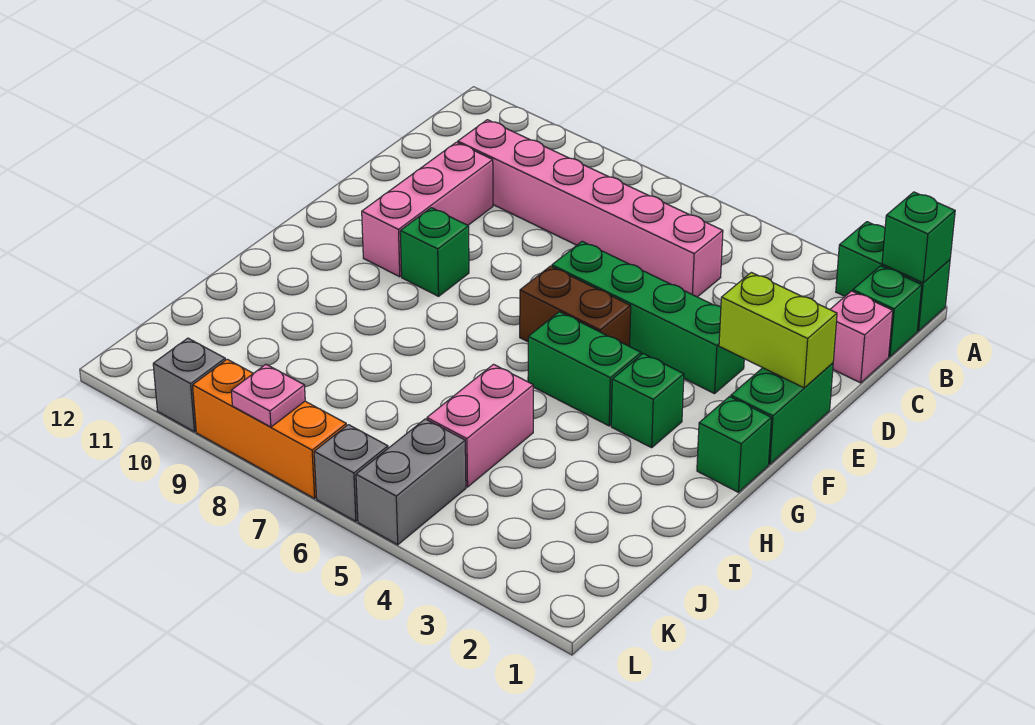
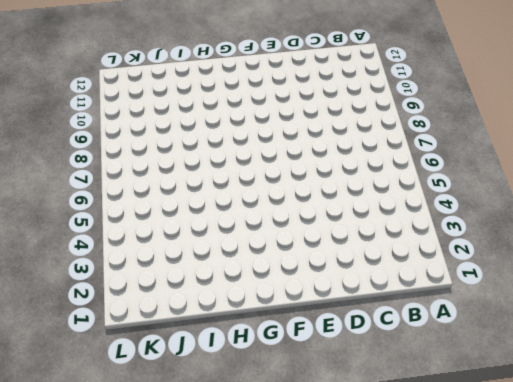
none -> green brick A1:A2 level 1
none -> green brick B1 level 1
none -> pink brick C1 level 1

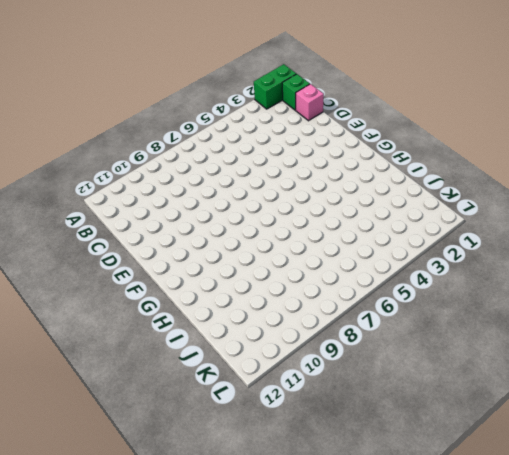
none -> pink brick C5:C10 level 1
none -> pink brick D10:F10 level 1
none -> green brick E1:F1 level 1

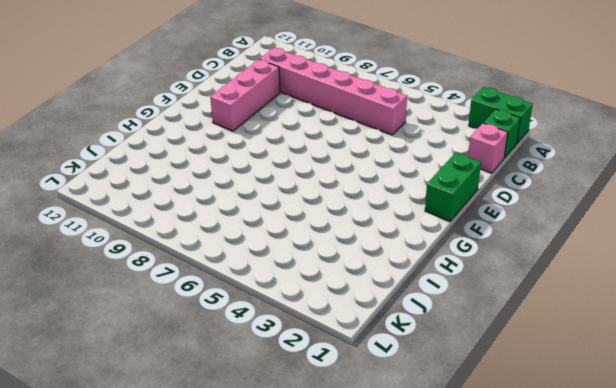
none -> green brick E3:E6 level 1
none -> brown brick F5:F6 level 1
none -> green brick F9 level 1

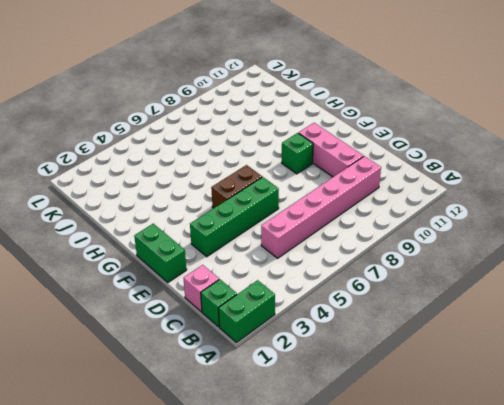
none -> green brick G1 level 1
none -> green brick G3 level 1
none -> green brick G4:G5 level 1

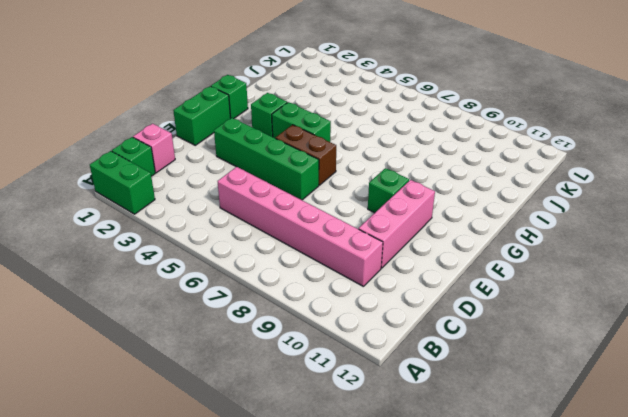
none -> pink brick I5:J5 level 1
none -> grey brick K5:L5 level 1
none -> grey brick L6 level 1

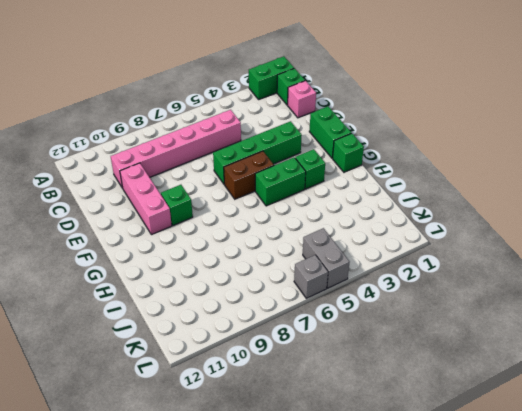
none -> pink brick I5:J5 level 1
none -> orange brick L7:L9 level 1
none -> grey brick L10 level 1

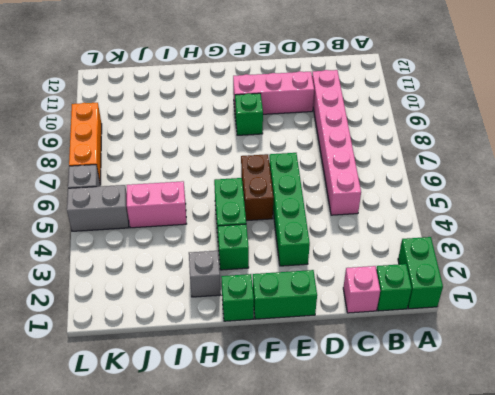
grey brick H2 level 1 -> grey brick L10 level 1
none -> green brick A1 level 2
none -> lime brick E1:E2 level 2
none -> pink plate L8 level 2

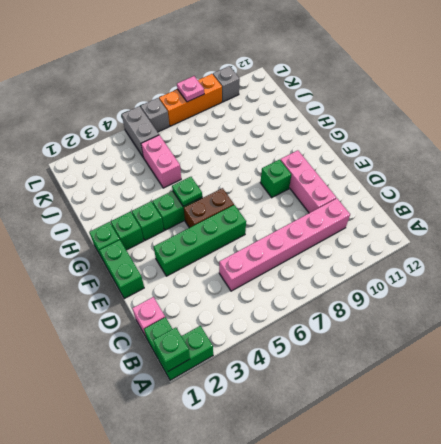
green brick G2 level 1 -> none
green plate G5 level 2 -> none
none -> lime brick E1:E2 level 2

